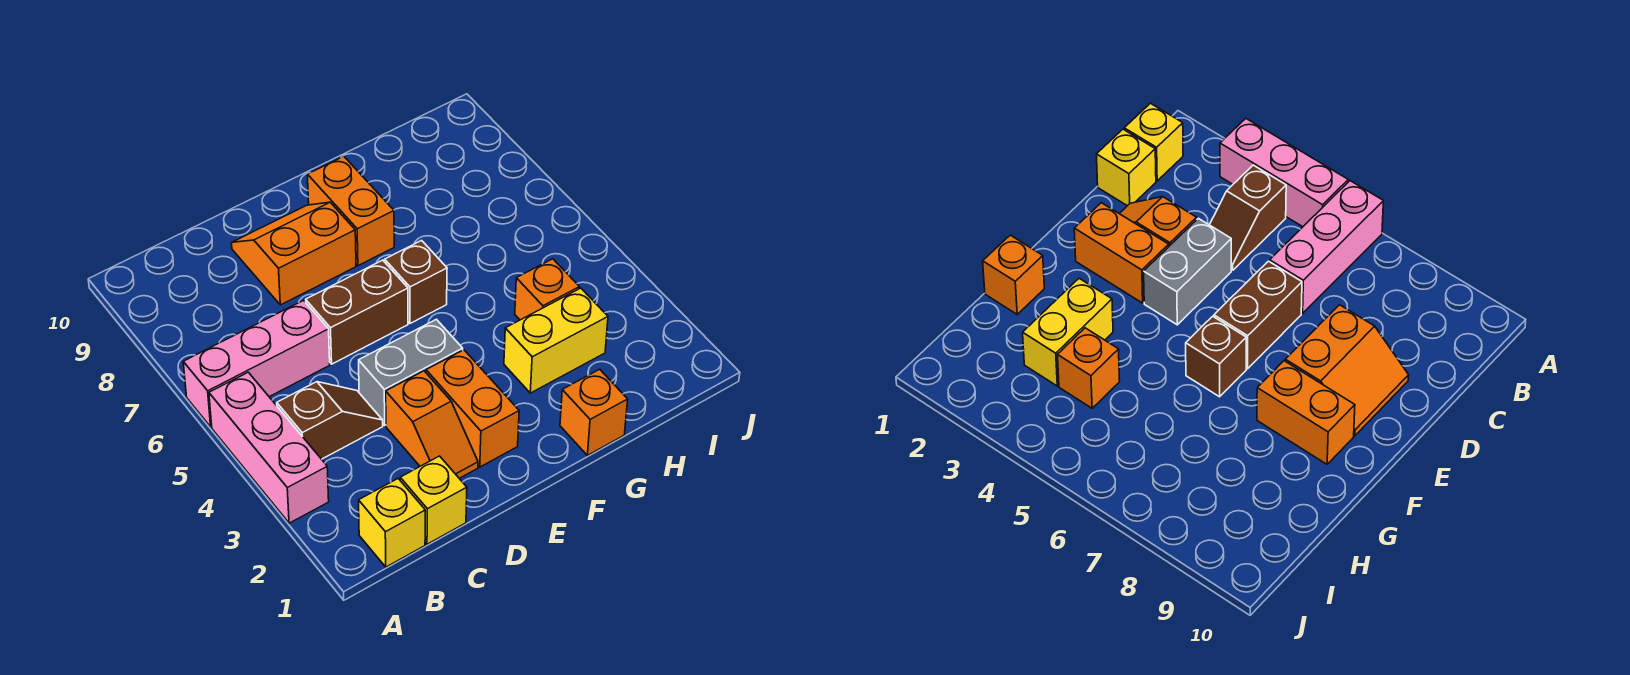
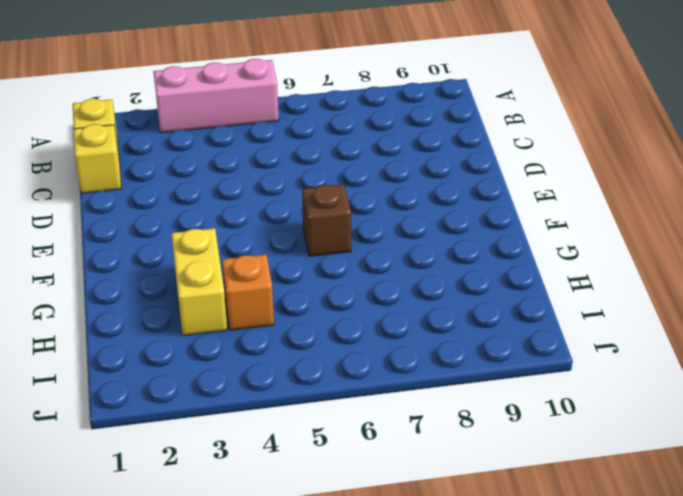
none -> pink brick A6:C6 level 1
none -> brown slope B4:C4 level 1 top B
none -> orange slope D2:D3 level 1 top 3

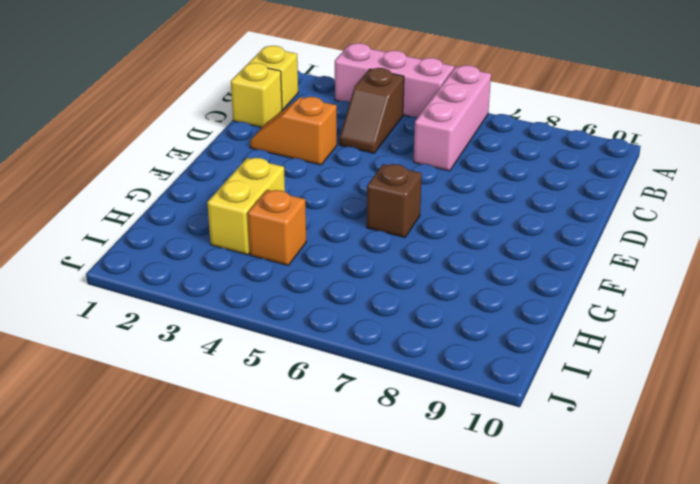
none -> grey brick D4:E4 level 1
none -> brown brick D6:E6 level 1
none -> orange slope D8:E9 level 1 top 8

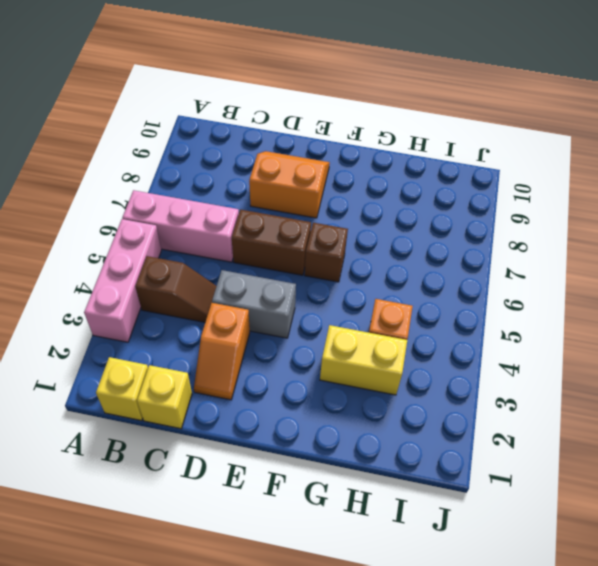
none -> orange brick E2:E3 level 1
none -> orange brick F8:F9 level 1
none -> orange brick G1 level 1

